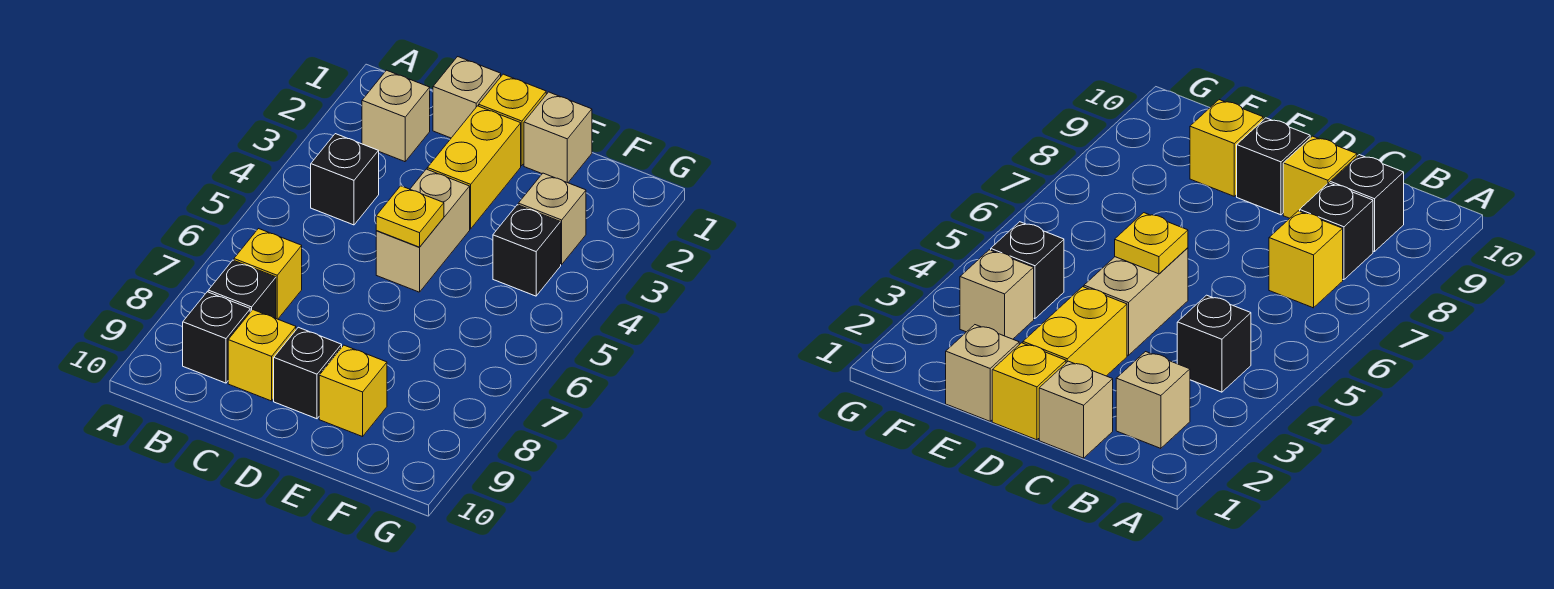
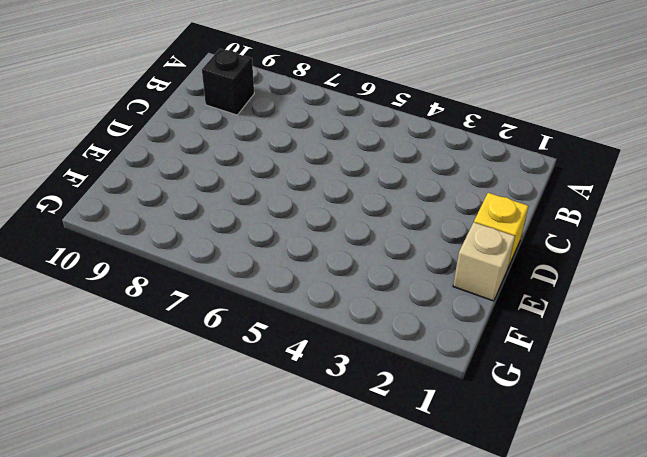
none -> tan brick B2 level 1
none -> black brick B4 level 1
none -> yellow brick B7 level 1

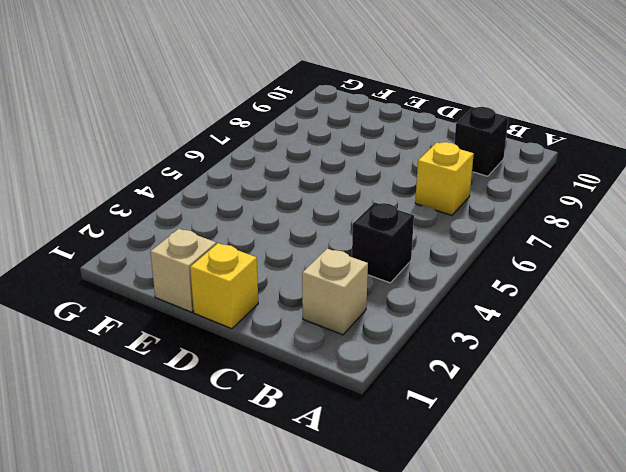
none -> black brick B8 level 1
none -> tan brick C1 level 1
none -> yellow brick C9 level 1

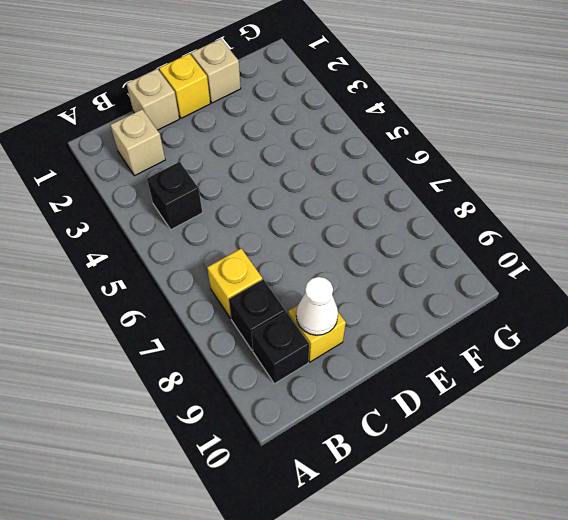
white cone C9 level 2 -> none
none -> yellow brick D2:D3 level 1
none -> tan brick D4:D5 level 1
none -> black brick D9 level 1

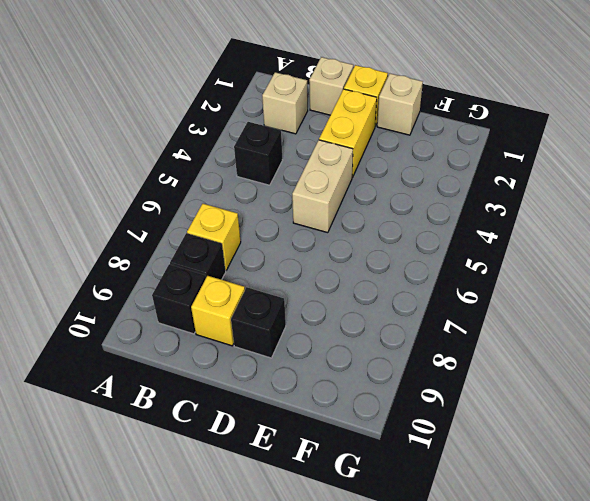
none -> yellow brick E9 level 1
none -> tan brick F3 level 1
none -> black brick F4 level 1

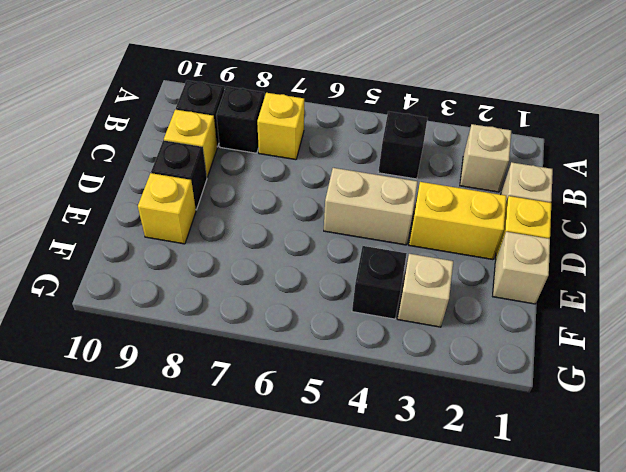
none -> yellow plate D5 level 2

